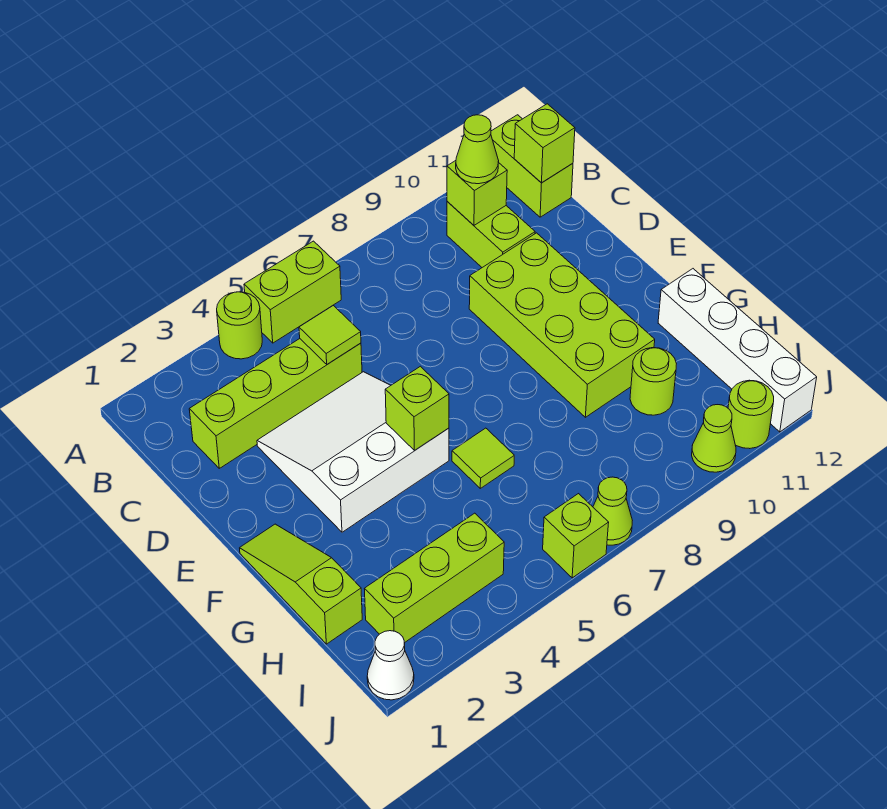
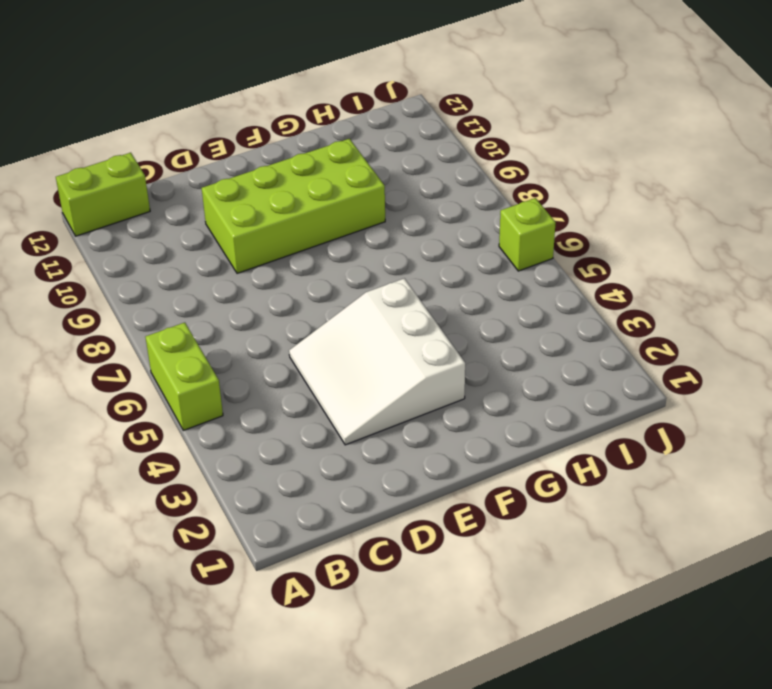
none -> lime round brick A4 level 1
none -> lime brick B10:C10 level 1
none -> lime brick C2:C5 level 1

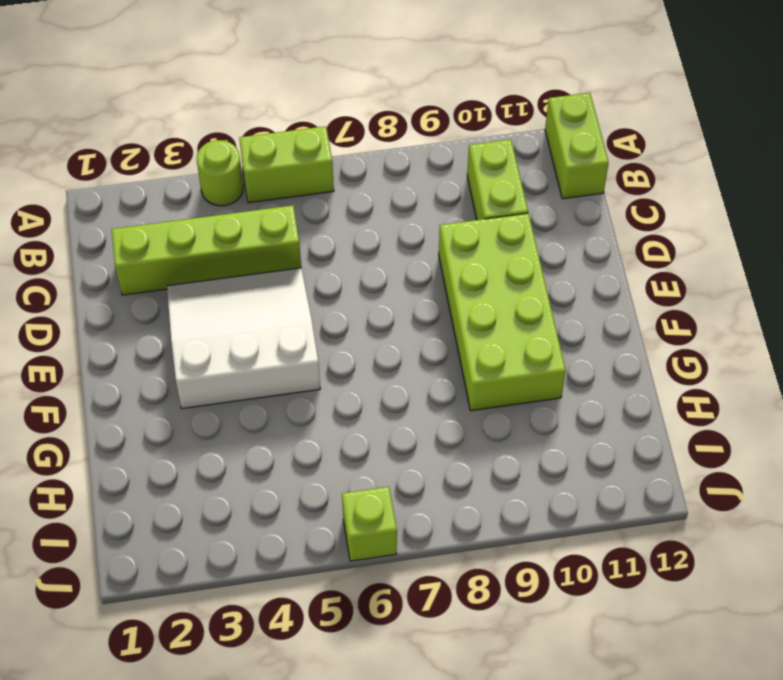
none -> lime slope F1:H1 level 1 top H
none -> lime tile G6 level 1
none -> white brick G12:J12 level 1

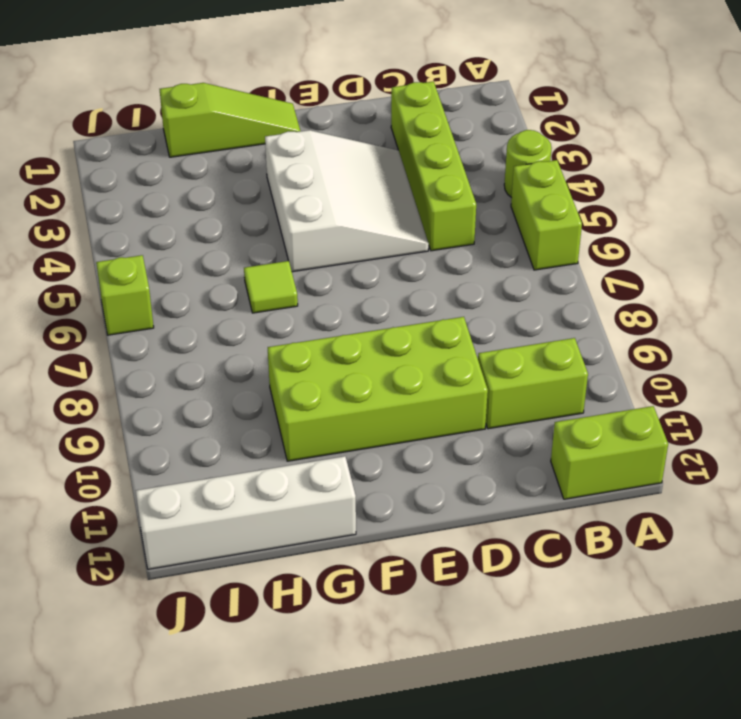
none -> lime round brick H10 level 1
none -> lime brick I2:I4 level 1
none -> white cone J1 level 1

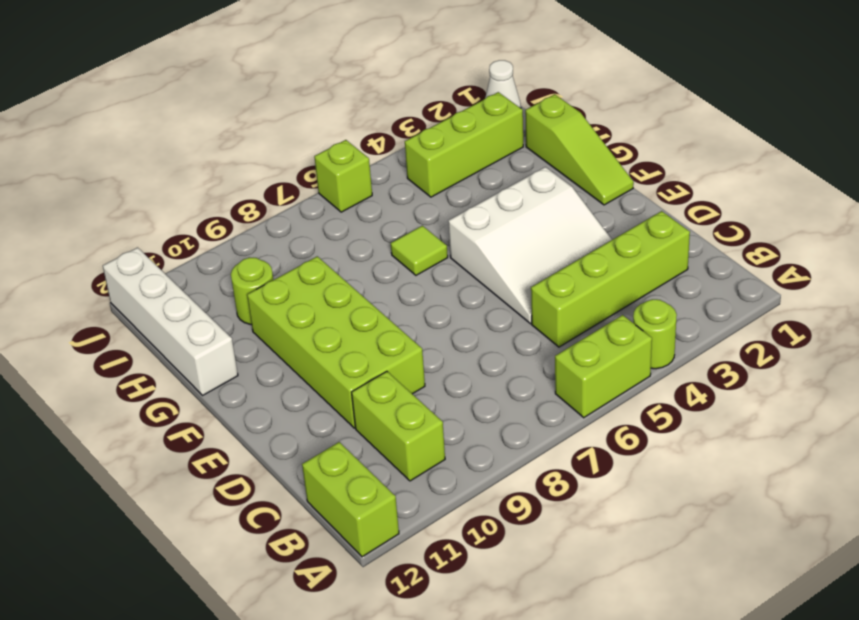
none -> lime cone J7 level 1
none -> lime cone J10 level 1
none -> lime round brick J11 level 1

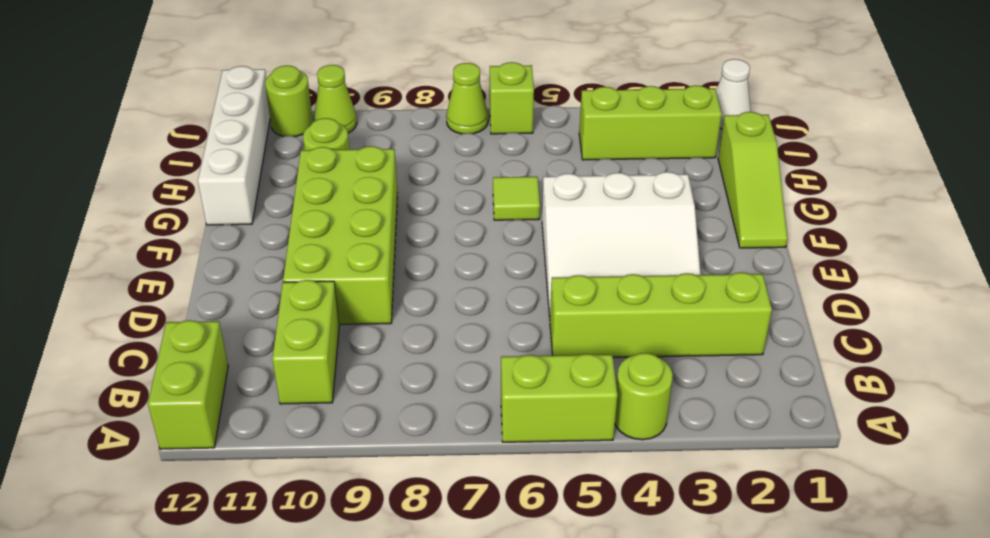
none -> lime brick B10 level 2
none -> lime brick B12 level 2
none -> lime tile C5 level 2

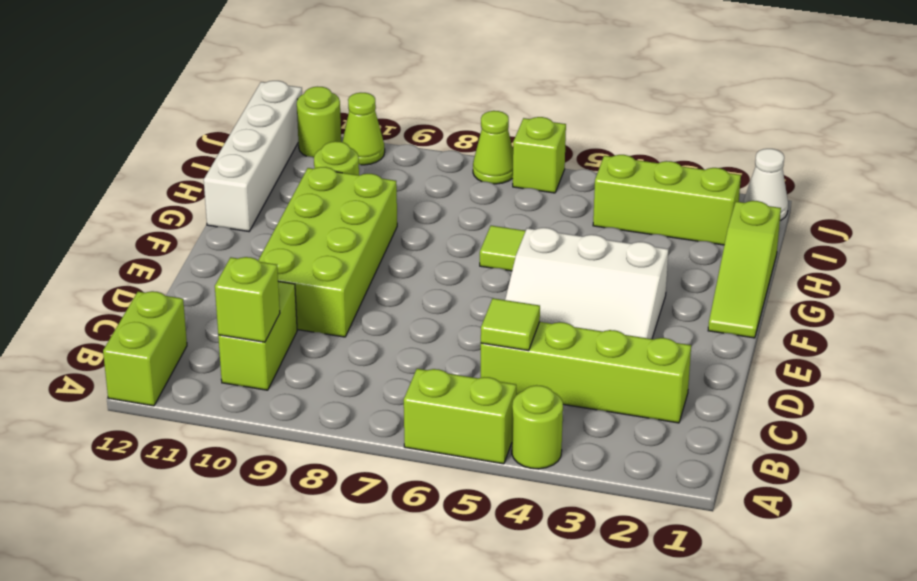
none -> lime brick B12 level 2
none -> lime brick F5 level 2
none -> lime cone B10 level 3

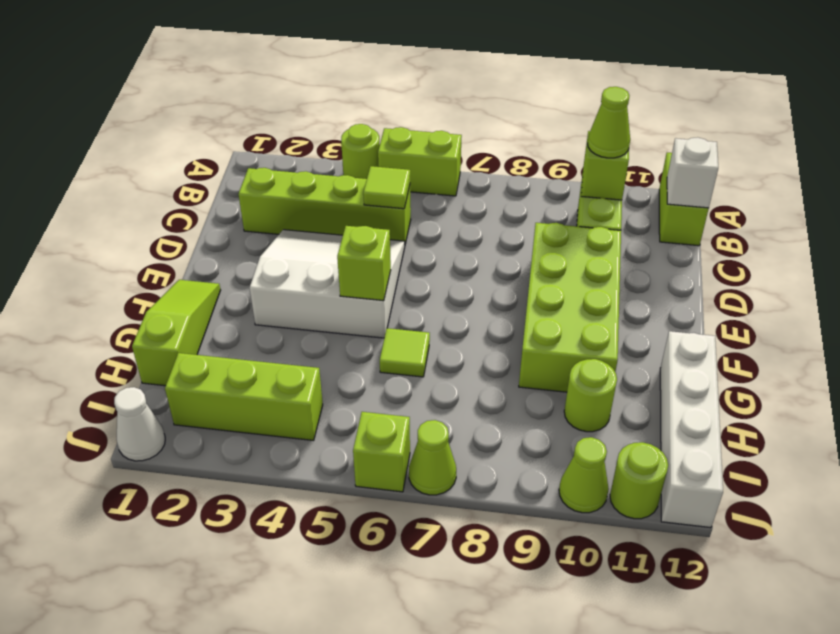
white brick B12 level 2 -> lime brick B12 level 2

